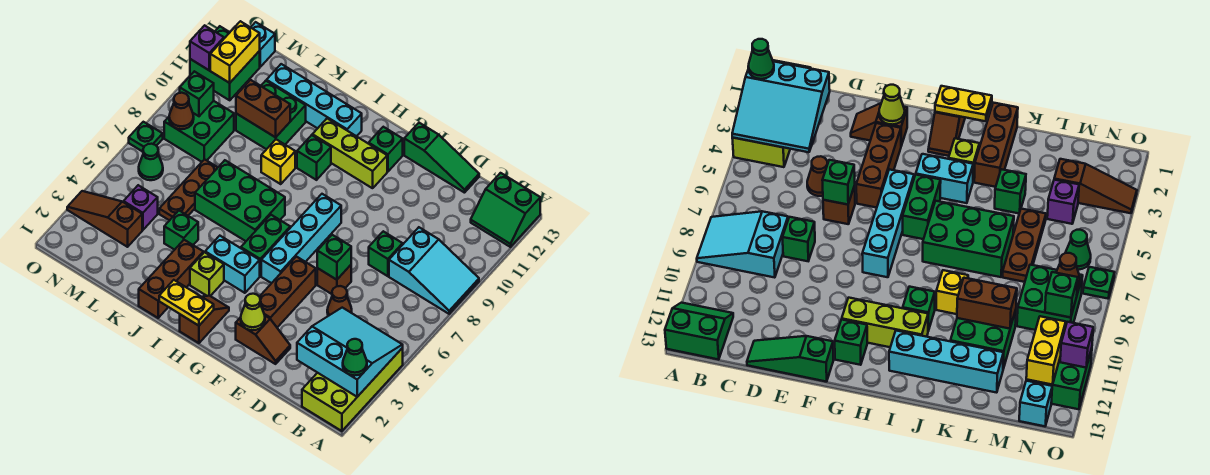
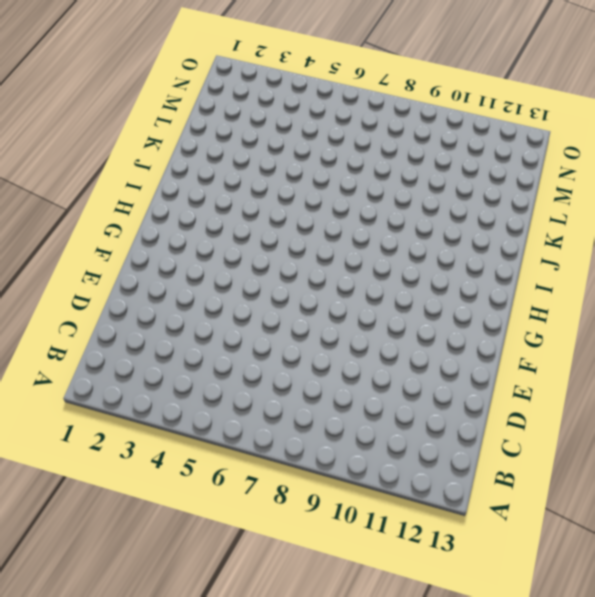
none -> lime brick A1:B4 level 1
none -> cyan slope A8:C9 level 1 top C
none -> green slope A12:B13 level 1 top 13
none -> brown cone D5 level 1

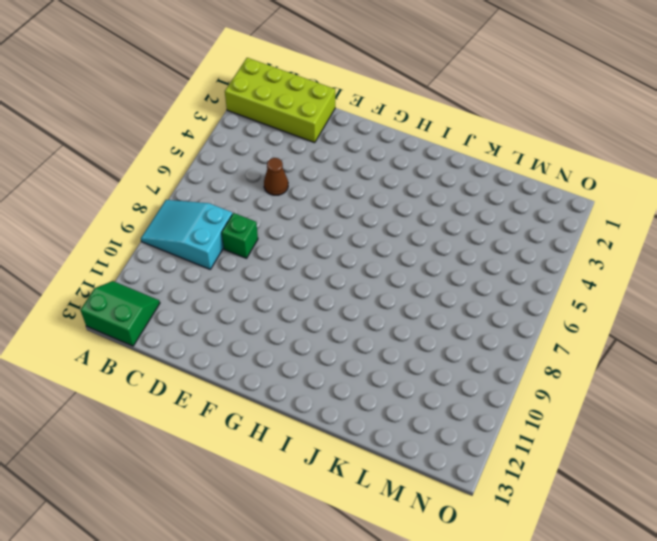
lime brick A1:D2 level 1 -> lime brick A1:B4 level 1
none -> green slope D13:F13 level 1 top F
none -> brown slope E2:F2 level 1 top F
none -> brown brick E6 level 1
none -> brown brick F3:F5 level 1

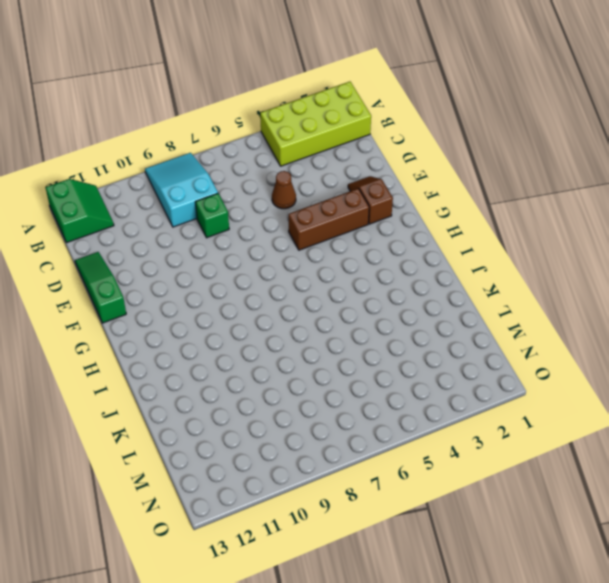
none -> brown brick E6 level 1
none -> cyan brick G5:G8 level 1
none -> lime brick G11:I11 level 1
none -> green brick G12 level 1

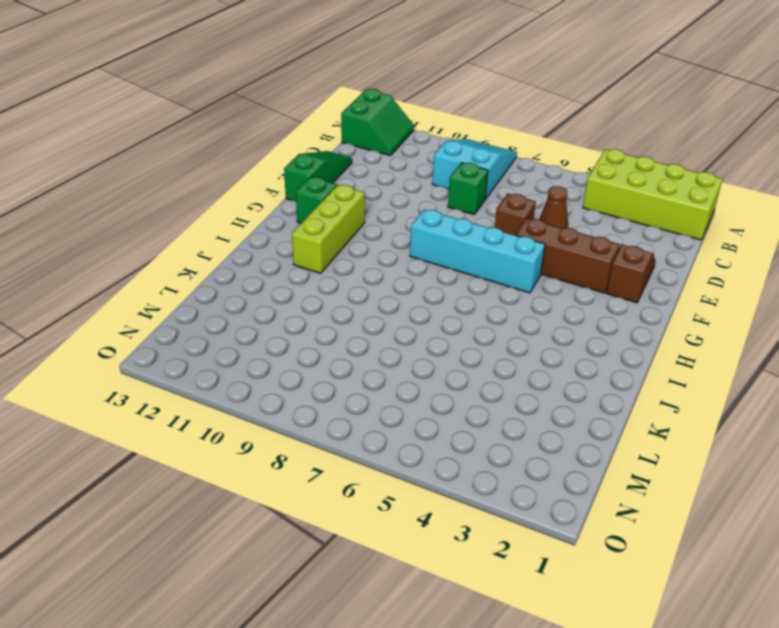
none -> brown slope H1:H2 level 1 top 1
none -> cyan brick H4:I4 level 1
none -> green brick H5:H6 level 1
none -> lime brick I3 level 1

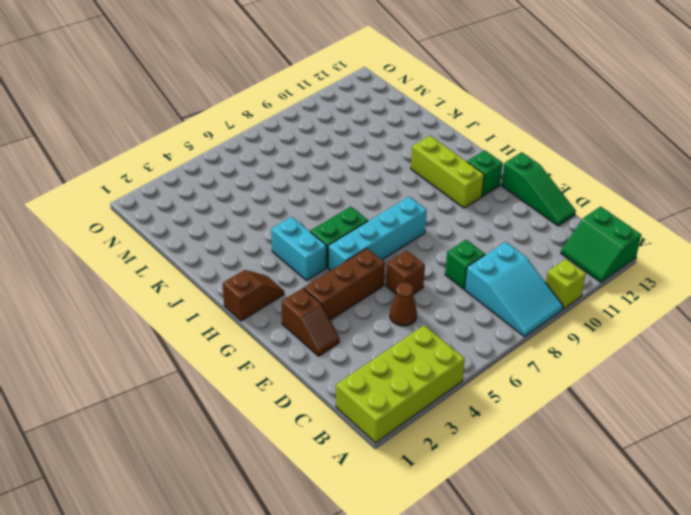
lime brick A10 level 1 -> lime brick I3 level 1
none -> green brick I6:K7 level 1
none -> green brick I10 level 1
none -> cyan brick I12:L12 level 1
none -> brown brick J1:J3 level 1

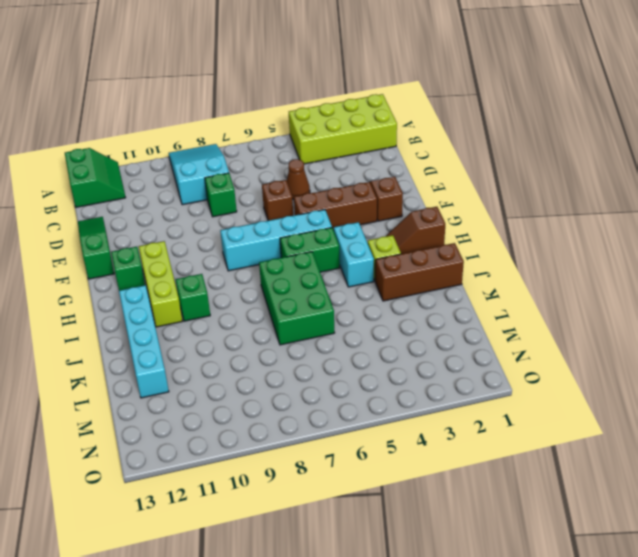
none -> yellow brick J9 level 1
none -> green brick K4 level 1
none -> green brick K10:L11 level 1
none -> brown plate L5:L7 level 1

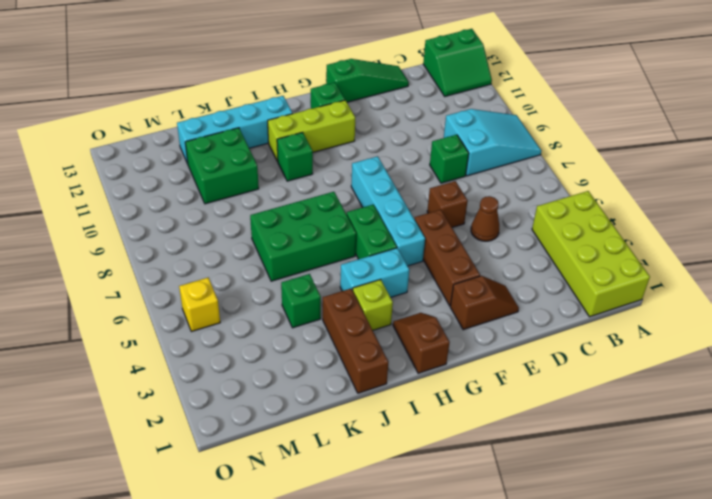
yellow brick N5 level 1 -> yellow brick J9 level 1
none -> brown plate L5:L7 level 1
none -> brown slope M3:O3 level 1 top M
none -> purple brick M4 level 1
none -> green brick M8:N9 level 1

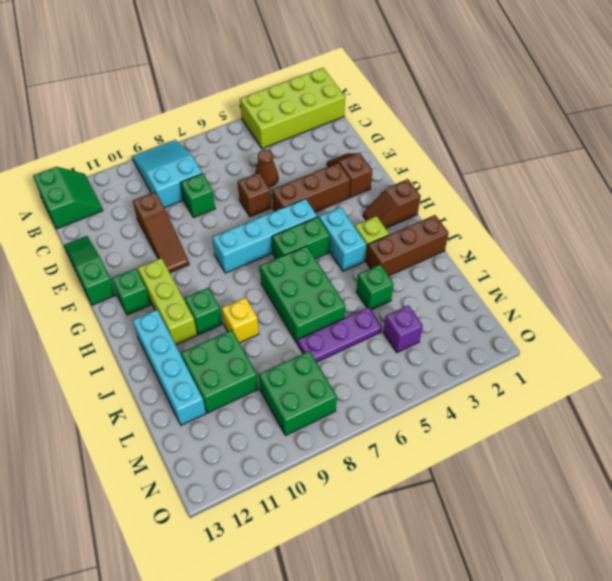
brown slope D10:F10 level 1 top D -> brown slope M3:O3 level 1 top M
purple plate L5:L7 level 1 -> brown plate L5:L7 level 1
none -> green cone N6 level 1
none -> green brick N11:O12 level 1
none -> cyan brick N13 level 1
none -> green plate O7 level 1

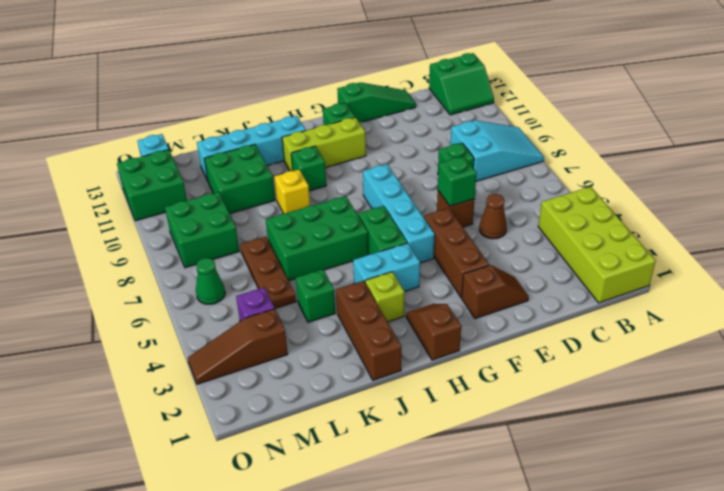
none -> green plate O7 level 1
none -> cyan slope A2:C4 level 2 top 2
none -> lime cone F2 level 2
none -> yellow plate H1:I1 level 2

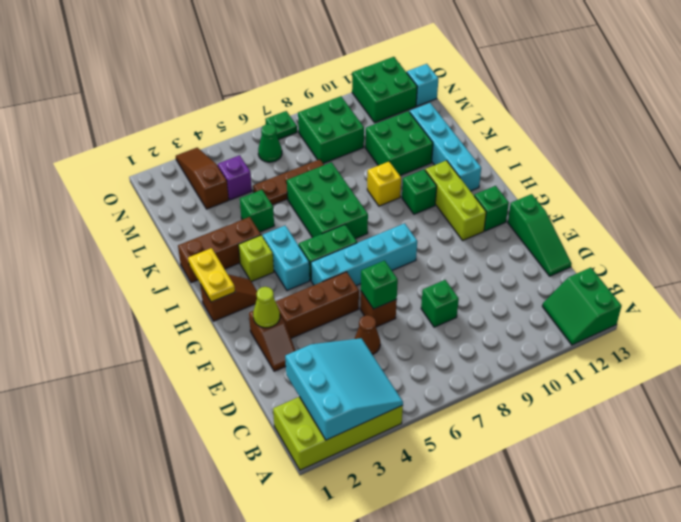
none -> cyan slope A8:C9 level 1 top C
none -> brown brick K10:L10 level 2
none -> brown cone N8 level 2
none -> green brick N9 level 2

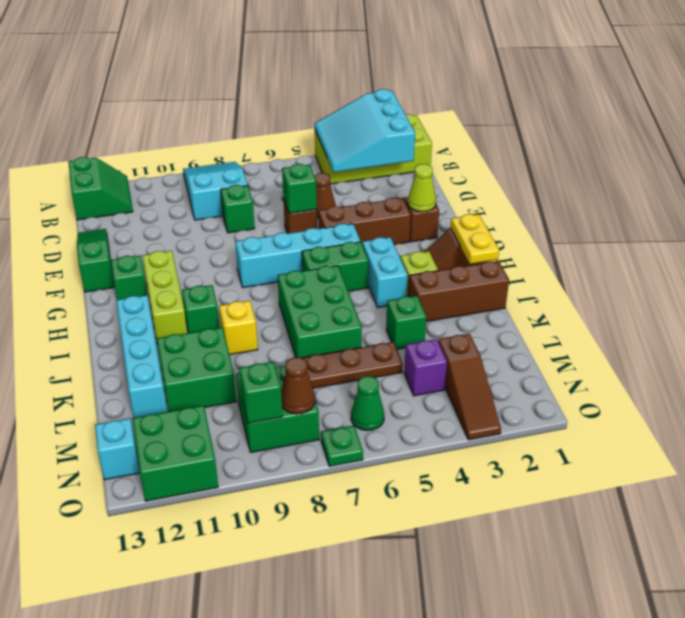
none -> brown brick K10:L10 level 2
none -> yellow brick N11:N12 level 2
none -> purple brick O11 level 2
none -> green cone A2 level 3

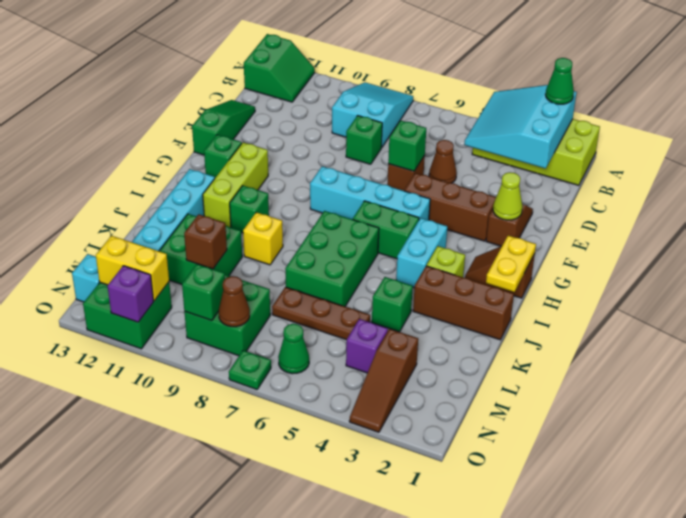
brown brick L10 level 2 -> brown brick K10:L10 level 2

